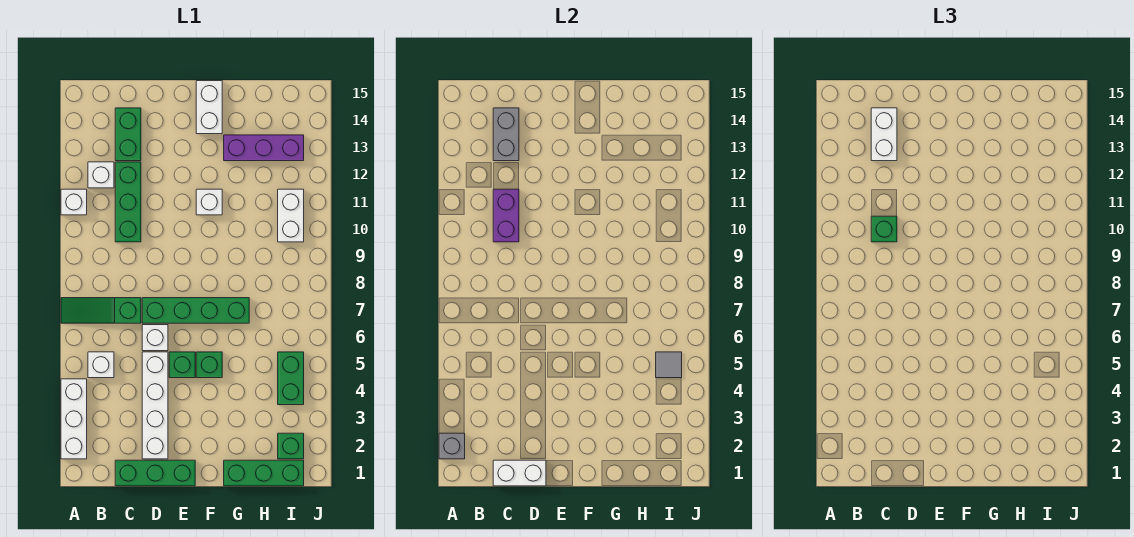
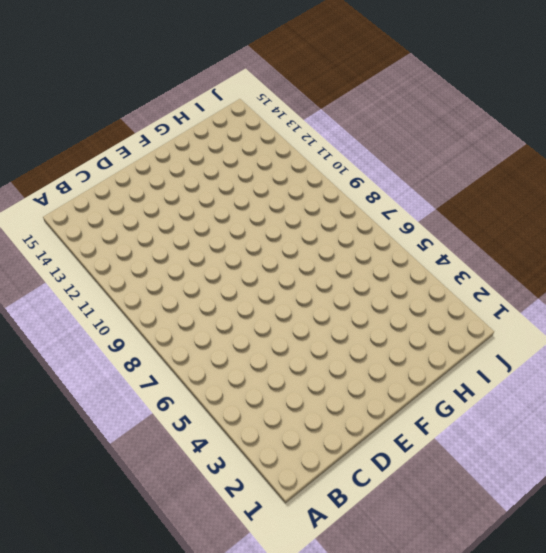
none -> white brick A2:A4 level 1
none -> green slope A7:C7 level 1 top C
none -> white brick A11 level 1

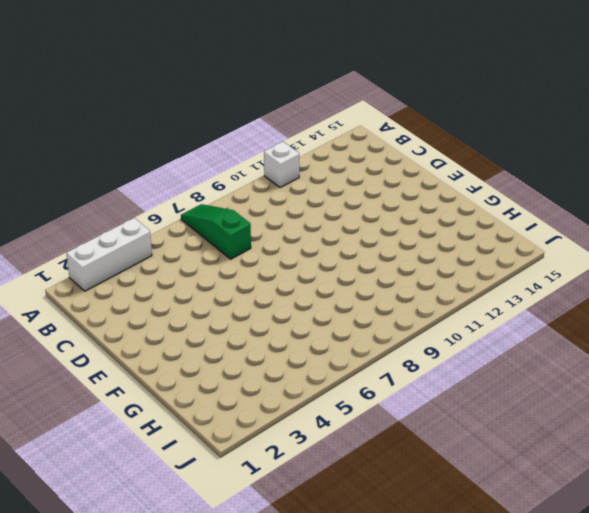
none -> white brick B5 level 1
none -> white brick B12 level 1
none -> green brick C1:E1 level 1

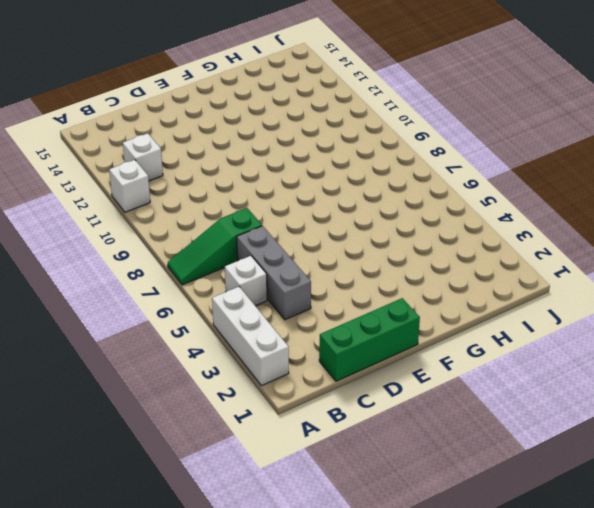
grey brick C4:C6 level 1 -> none
none -> green brick C10:C12 level 1
none -> green brick C13:C14 level 1
none -> white brick D2:D5 level 1

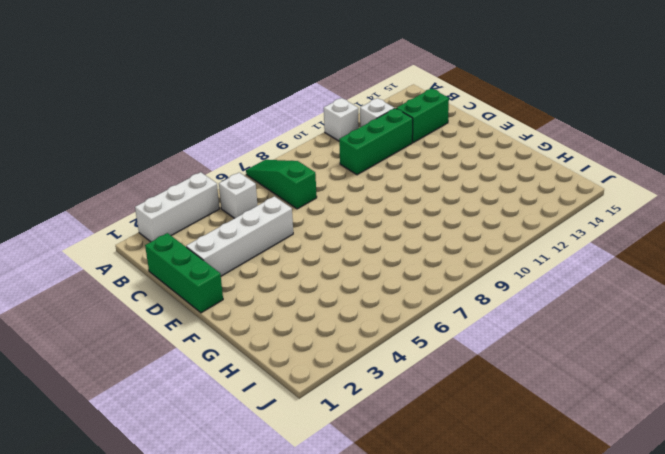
none -> white brick D6 level 1
none -> green brick D7:G7 level 1
none -> green brick E5 level 1

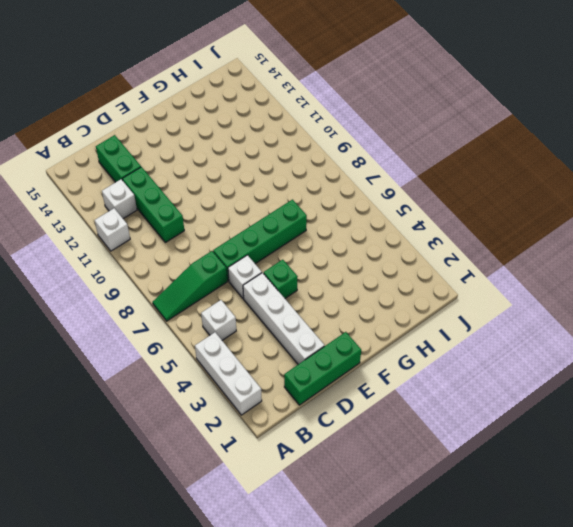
none -> green brick F5 level 1
none -> white brick F11 level 1
none -> white brick F14:F15 level 1

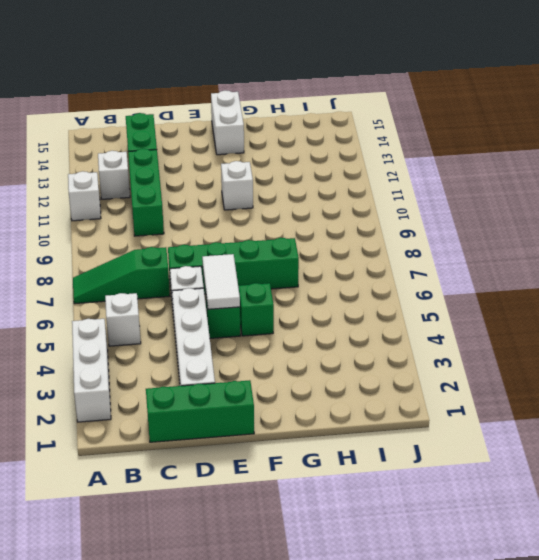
white tile E5:E6 level 2 -> none
none -> green brick G1:I1 level 1
none -> purple brick G13:I13 level 1
none -> green brick I2 level 1

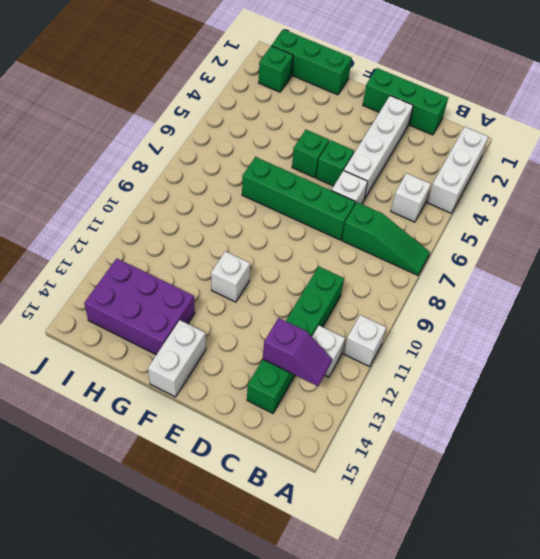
purple slope B13:C13 level 2 top C -> grey brick C13:C14 level 2
purple brick G13:I14 level 1 -> purple brick G13:I13 level 1
none -> green brick I4:I5 level 1
none -> white brick I10:I11 level 1
none -> grey brick A2 level 2

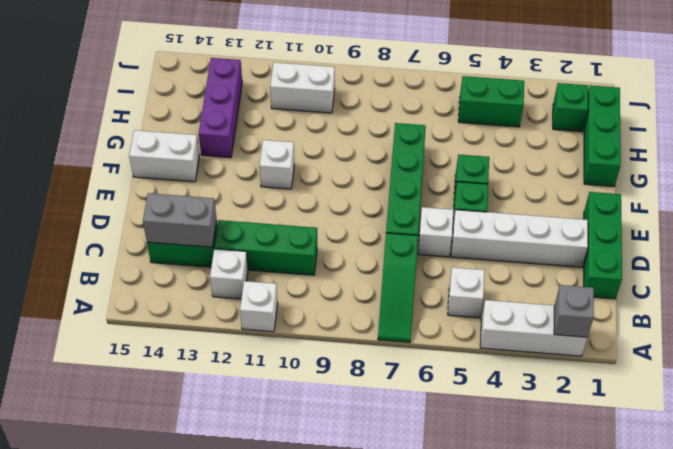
none -> white brick C1:D1 level 2
none -> purple brick C10:C11 level 2
none -> grey tile I5 level 2

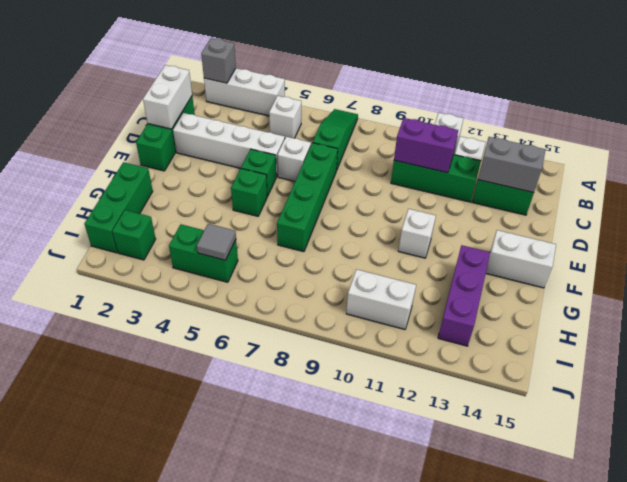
none -> green brick C10 level 3
none -> white brick C13:C14 level 3

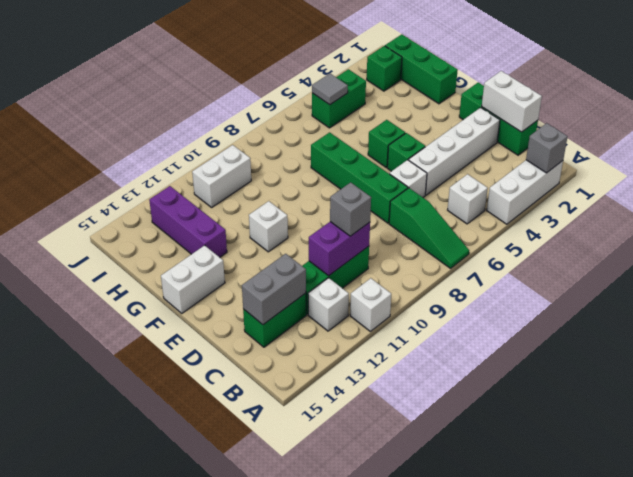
grey brick C10 level 3 -> green brick C10 level 3
none -> white brick C13:C14 level 3

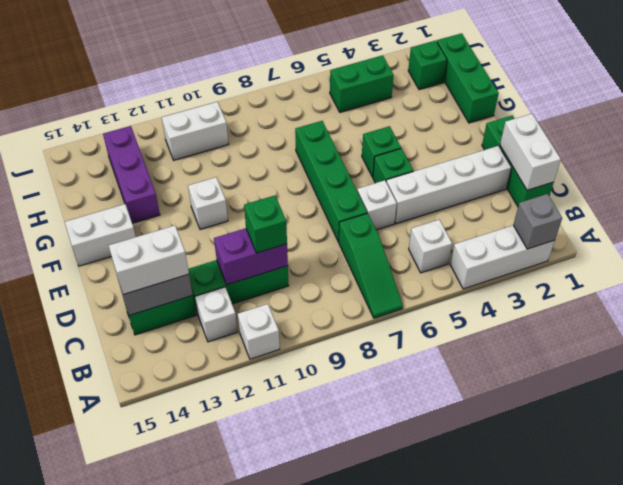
none -> grey tile I5 level 2

